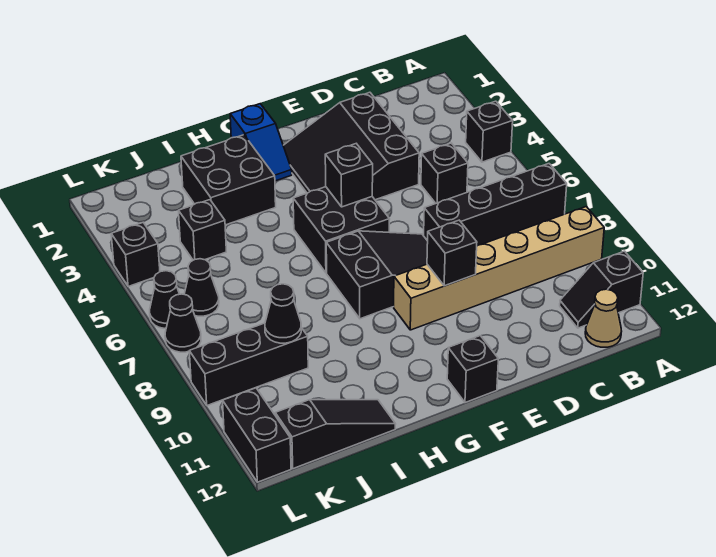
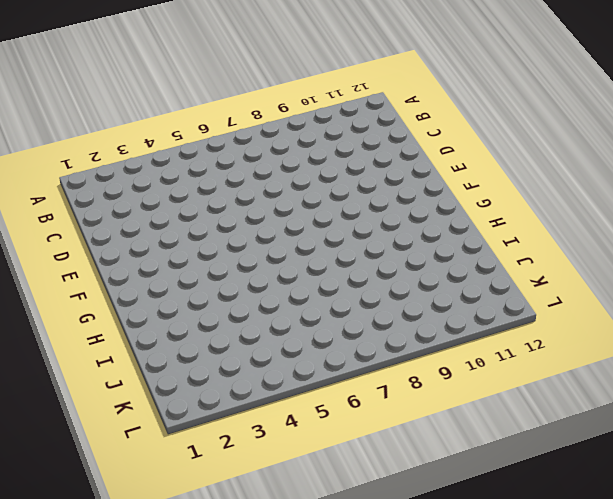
none -> black brick A4 level 1
none -> black brick A7:D7 level 1
none -> tan brick A9:F9 level 1

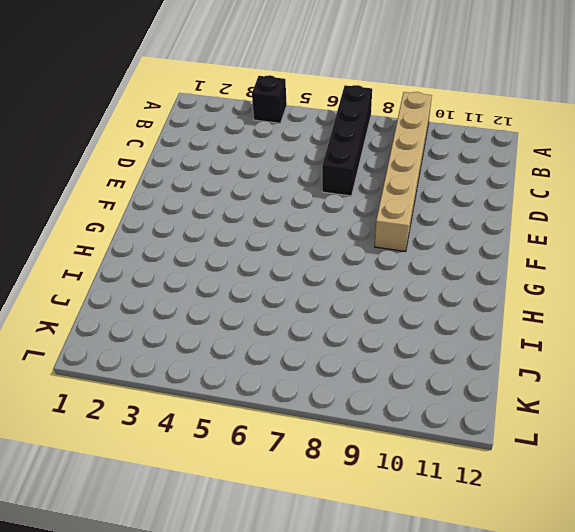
none -> black slope A11:B11 level 1 top A
none -> tan cone B12 level 1
none -> black brick C5 level 1

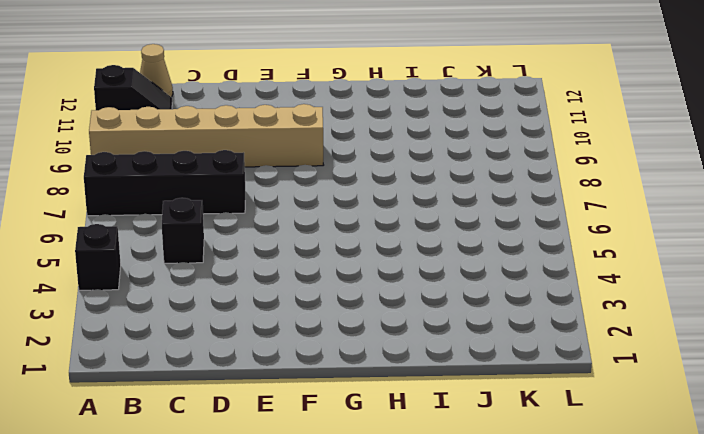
none -> black slope D2:F4 level 1 top D
none -> black slope E7:G8 level 1 top G
none -> black brick F5:G6 level 1

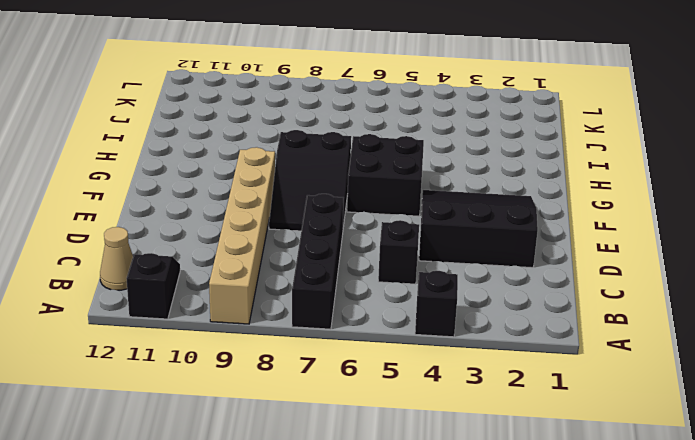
none -> black brick F12 level 1
none -> blue slope G1:G2 level 1 top 1
none -> black brick H2:I3 level 1

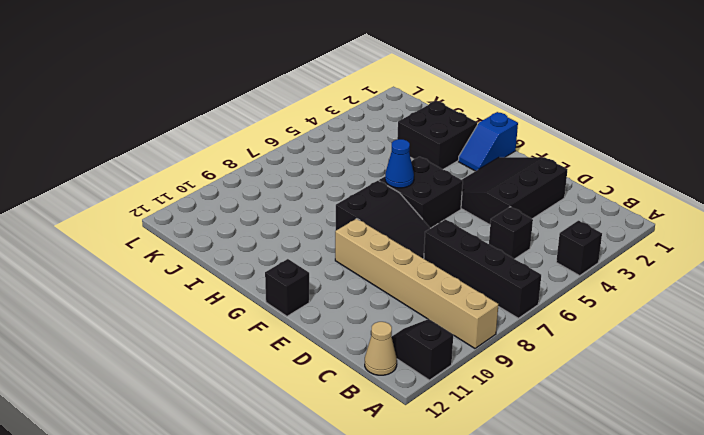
blue cone G6 level 2 -> none
none -> black slope I12:K12 level 1 top K
none -> black brick J4 level 1
none -> black brick J9:L9 level 1

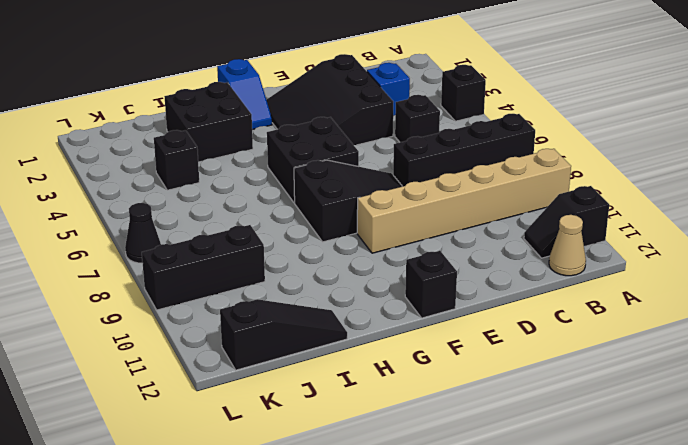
blue brick C3 level 1 -> none
none -> black cone K6 level 1
none -> black brick L4 level 1
none -> black cone L6 level 1

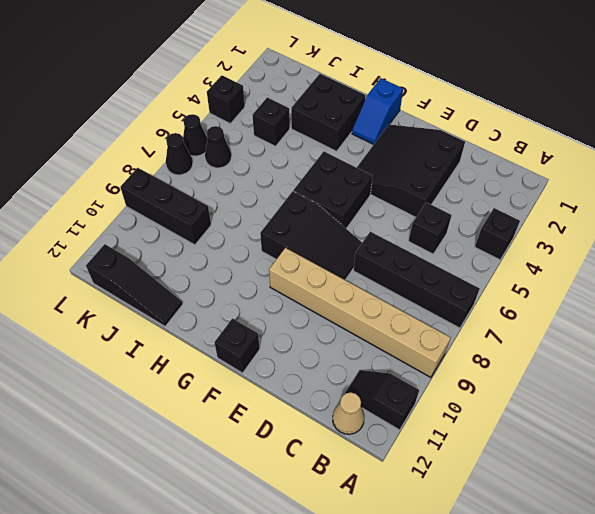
none -> black brick L11:L12 level 1
none -> black brick E9 level 2
none -> black brick F5 level 2

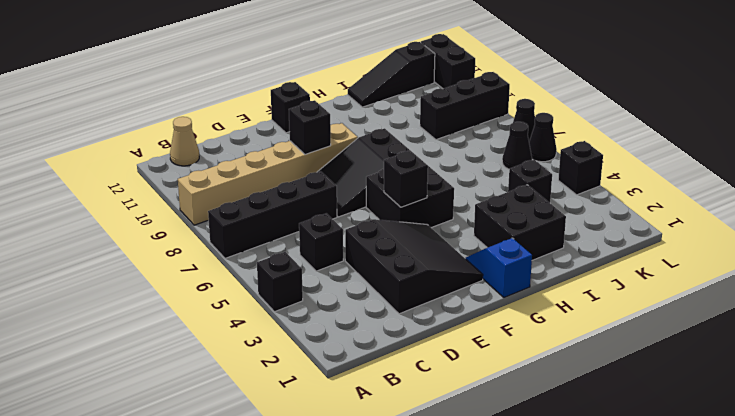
none -> black slope A11:B11 level 1 top A
none -> black cone J9 level 2

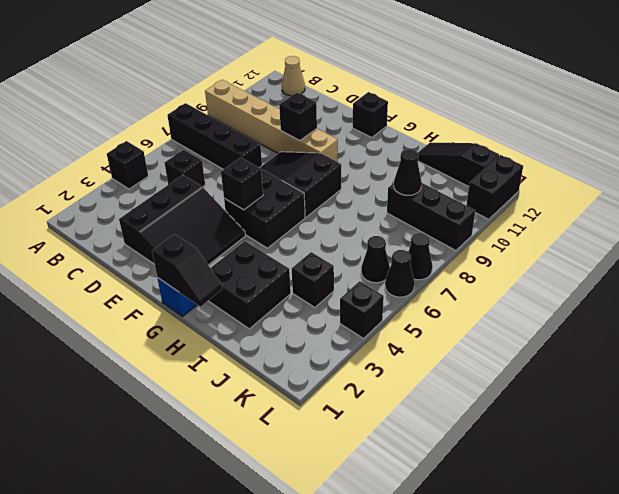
black slope G1:H1 level 2 top G -> black slope A11:B11 level 1 top A

